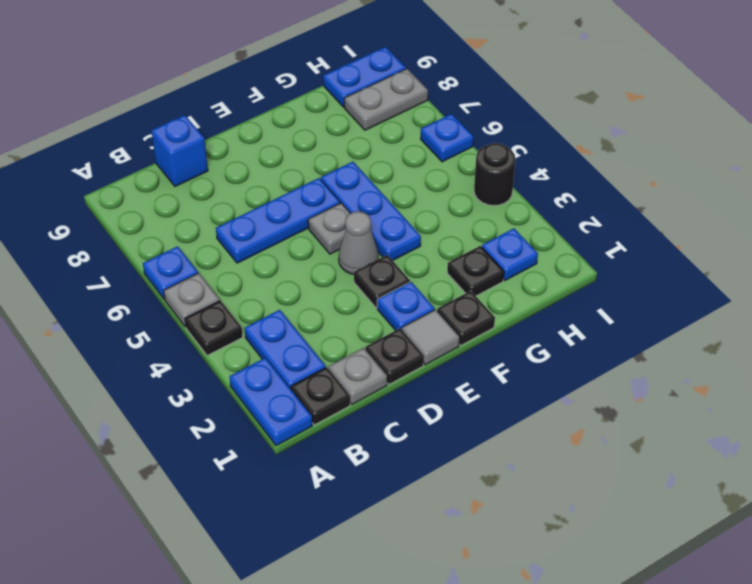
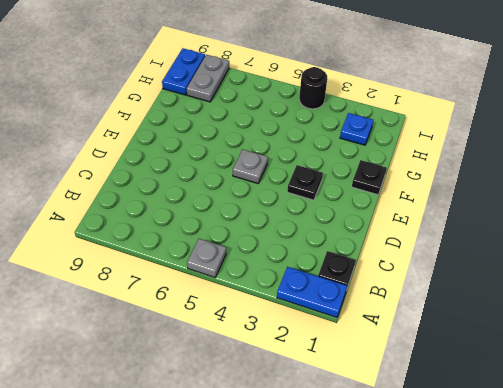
none -> black plate A4 level 1
none -> blue plate A6 level 1
none -> blue plate B2:B3 level 1

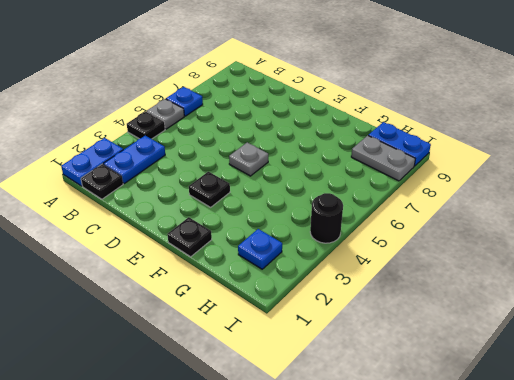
none -> grey plate C1 level 1
none -> blue plate C6:E6 level 1
none -> blue brick C9 level 1

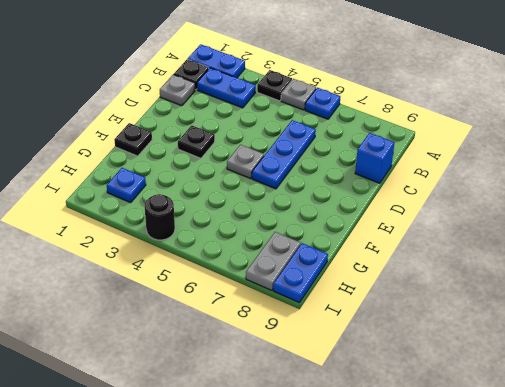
none -> black plate D1 level 1
none -> grey tile E1 level 1
none -> blue plate E2 level 1

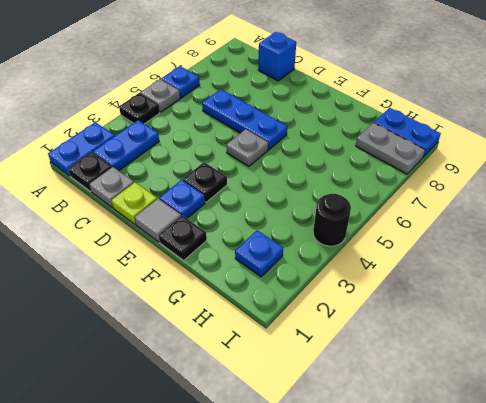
lime plate D1 level 1 -> black plate D1 level 1
none -> grey cone E4 level 1
none -> blue plate F4:F6 level 1
none -> black plate G2 level 1

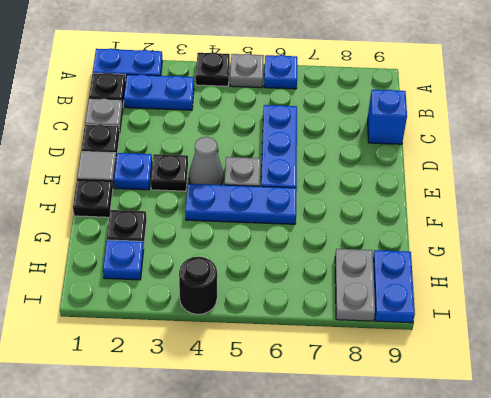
none -> blue plate I6 level 1

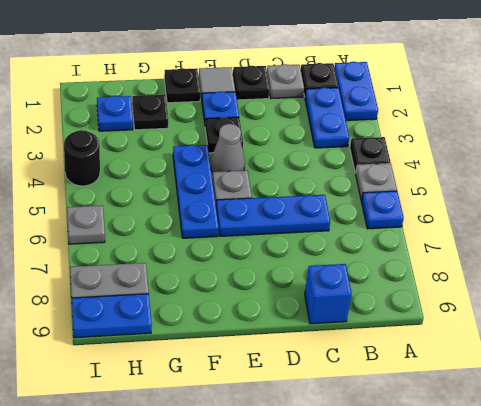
grey plate I6 level 1 -> blue plate I6 level 1

